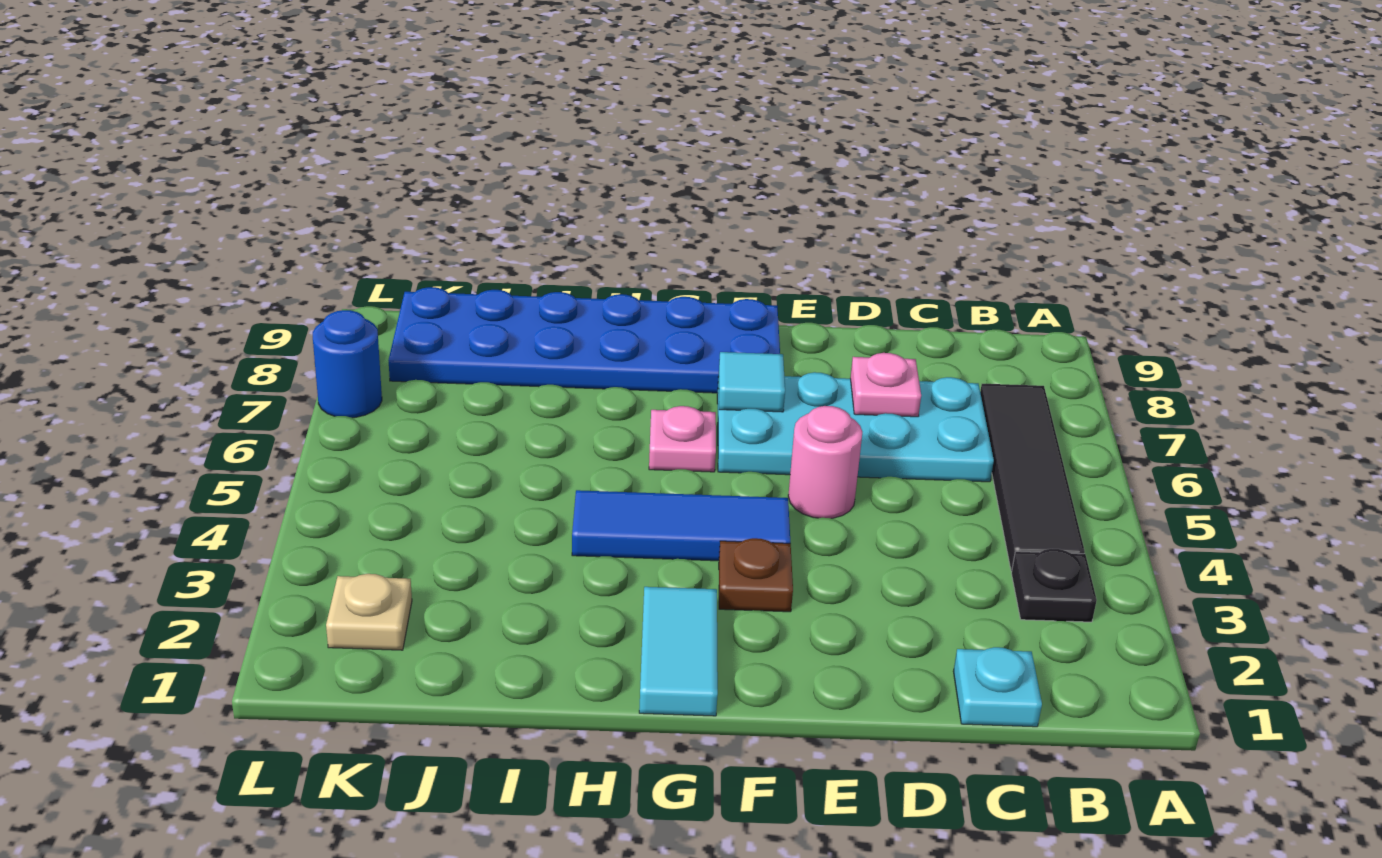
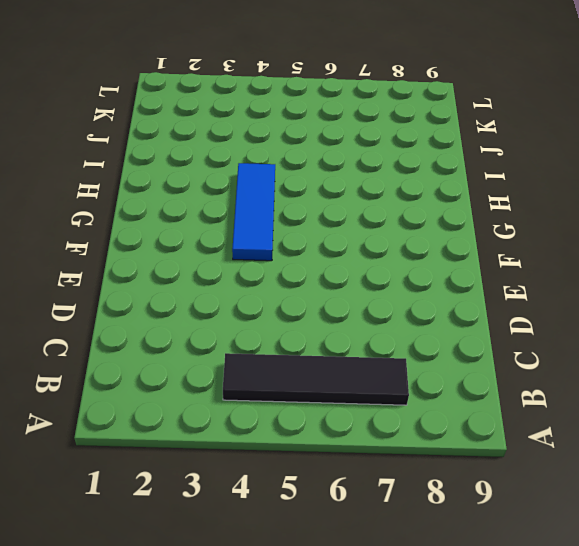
none -> black plate B3 level 1
none -> cyan plate C1 level 1
none -> cyan plate C6:F7 level 1

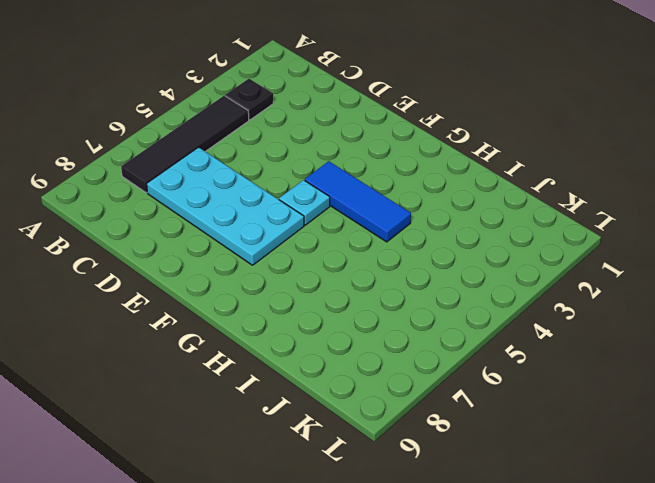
cyan plate F5 level 1 -> cyan plate C1 level 1
none -> pink round brick E5 level 1
none -> brown plate F3 level 1
none -> blue plate F8:K9 level 1

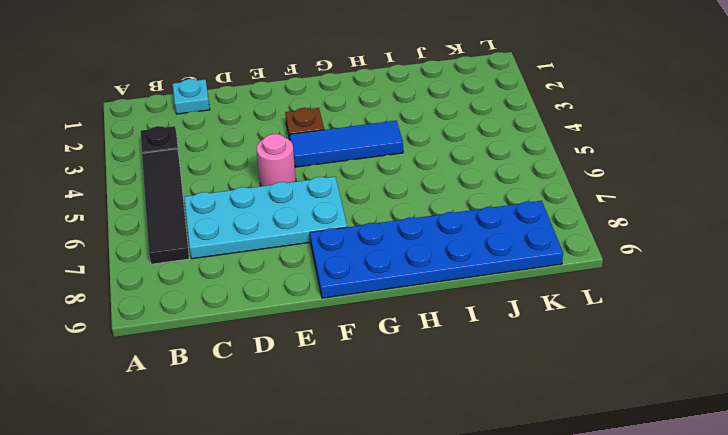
none -> cyan tile G1:G2 level 1
none -> pink plate G6 level 1
none -> tan plate K2 level 1

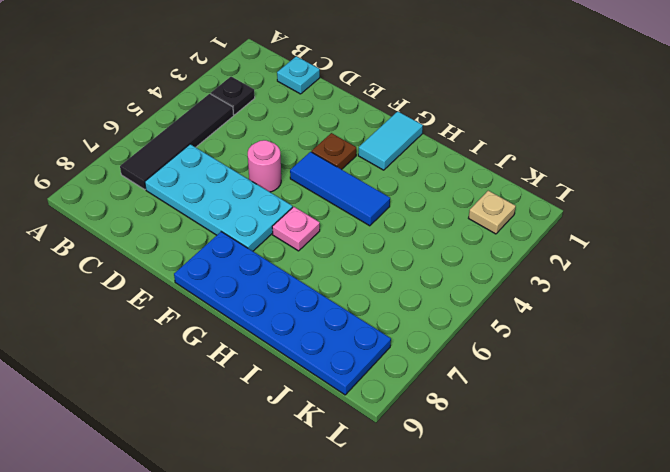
none -> blue round brick L7 level 1
none -> pink plate D7 level 2
none -> cyan tile F7 level 2

